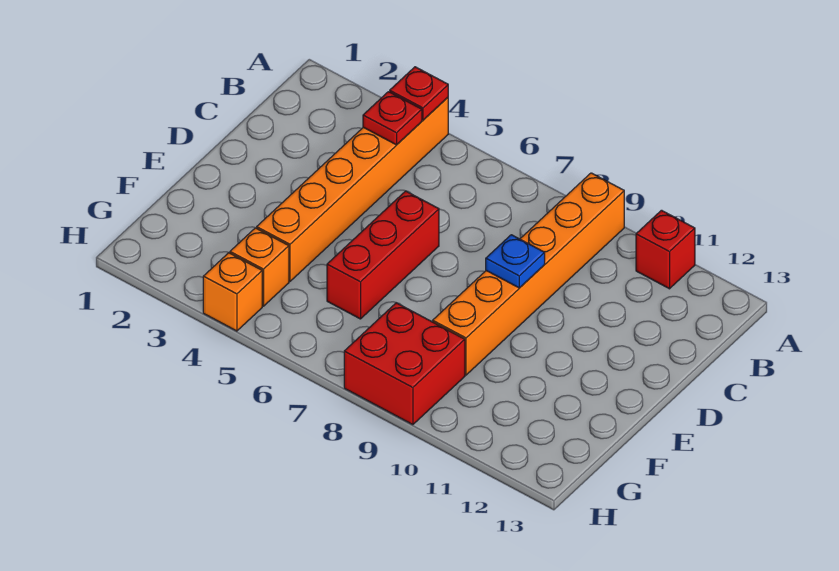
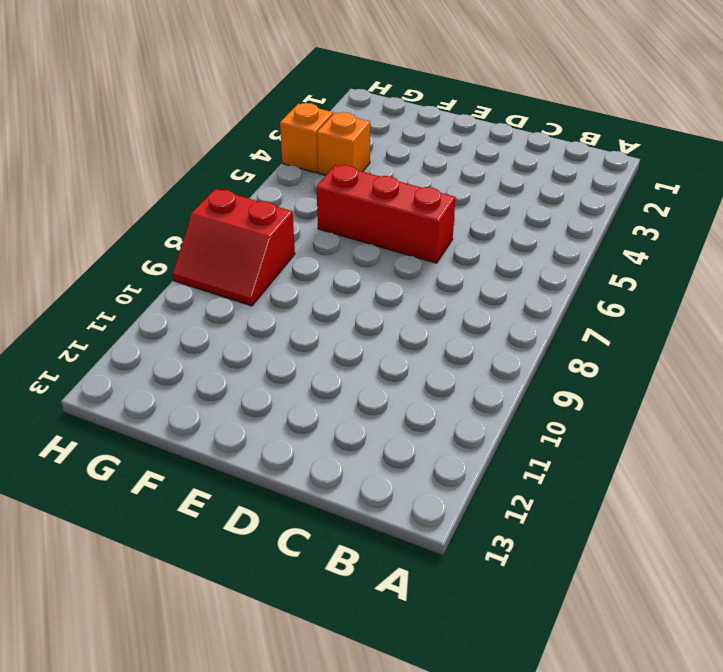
red slope G8:H9 level 1 top 8 -> red brick G8:H9 level 1
none -> orange brick A4:F4 level 1
none -> orange brick A9:F9 level 1

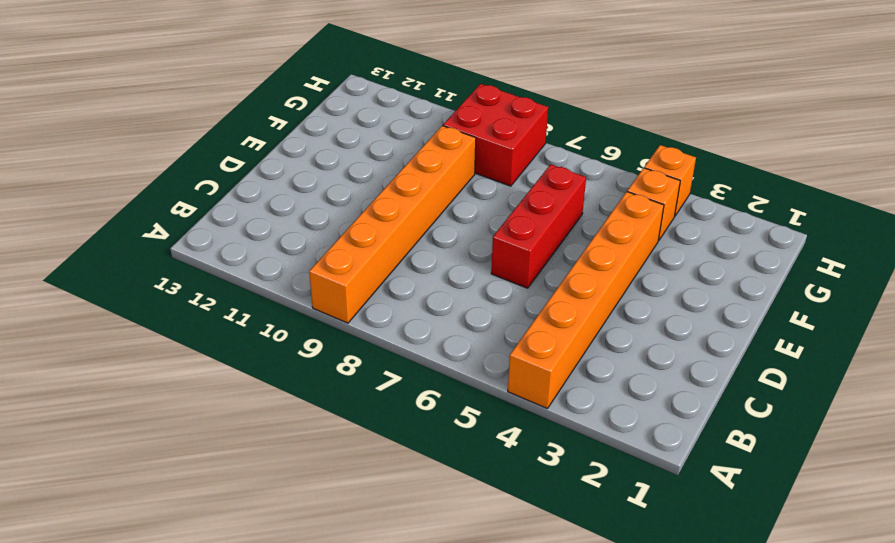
none -> red brick A11 level 1
none -> red plate A4 level 2

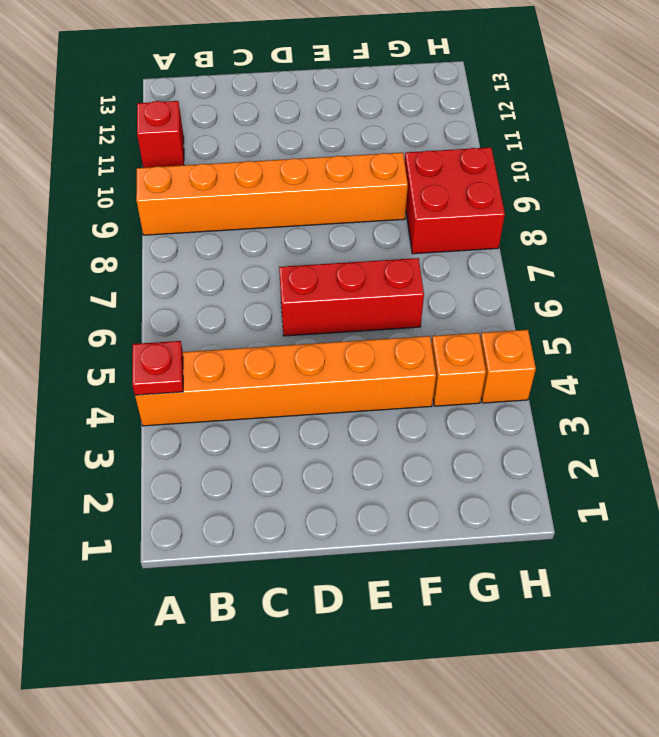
none -> red plate B4 level 2
none -> blue plate D9 level 2

